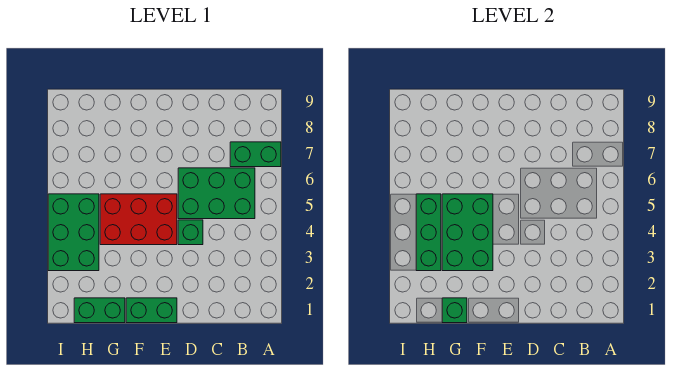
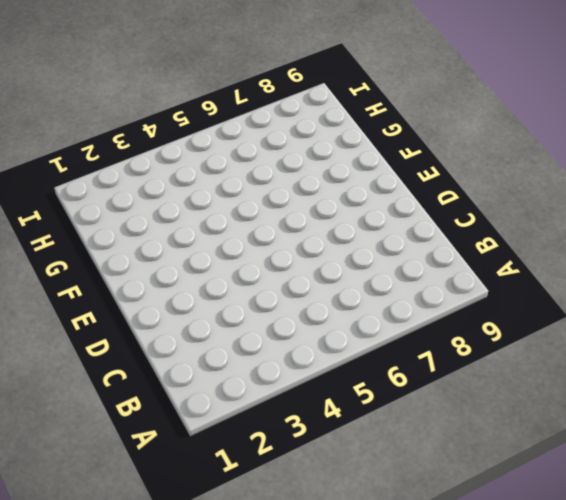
none -> green brick A7:B7 level 1
none -> green brick B5:D6 level 1

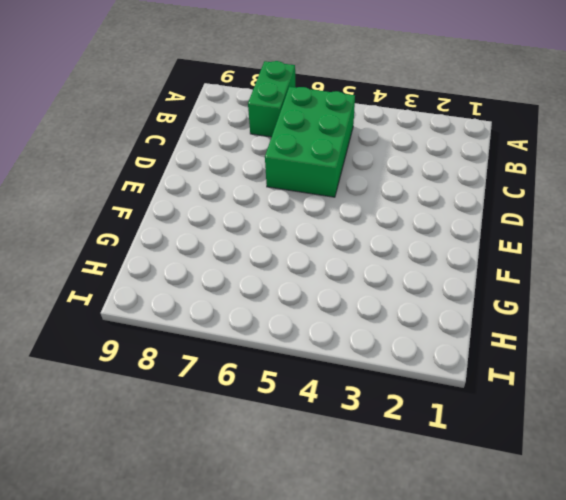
none -> green brick D4 level 1
none -> green brick E1:F1 level 1

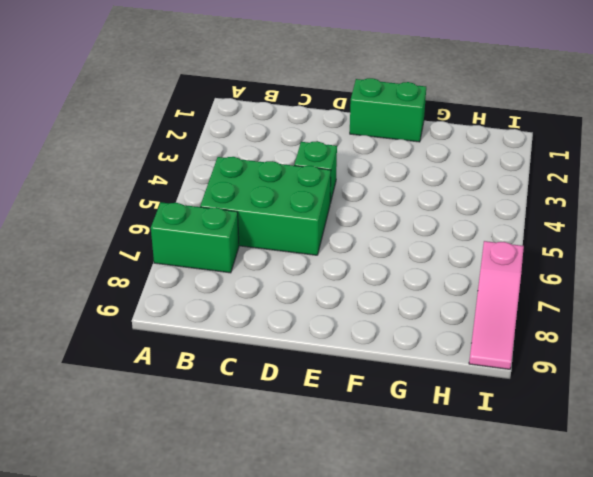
pink slope I7:I9 level 1 top 7 -> none
none -> red brick E4:G5 level 1
none -> green brick G1:H1 level 1

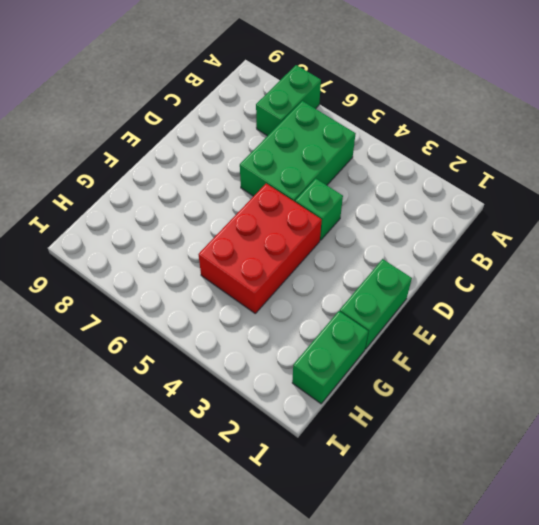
none -> green brick H3:I5 level 1
none -> green brick F3:G5 level 2

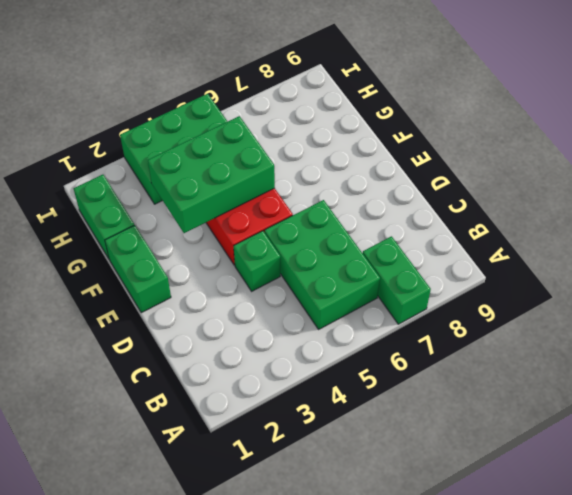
none -> green brick G1 level 2
none -> green brick H3:H5 level 2

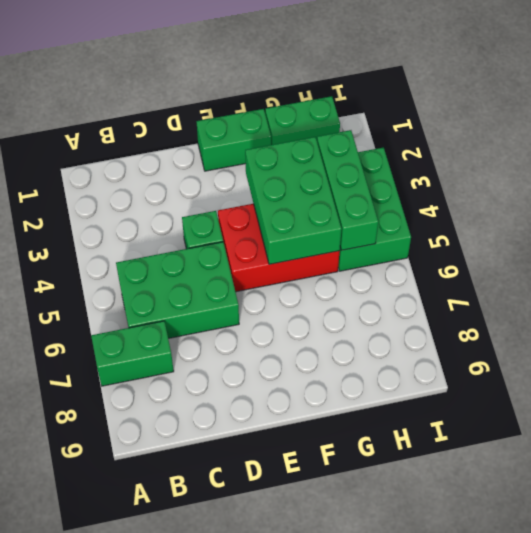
none -> green brick G1 level 2

